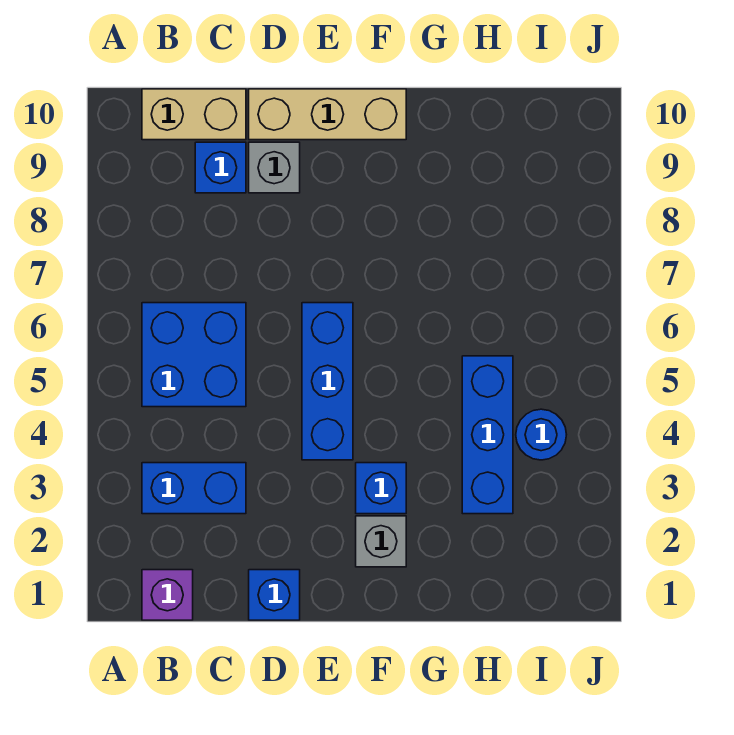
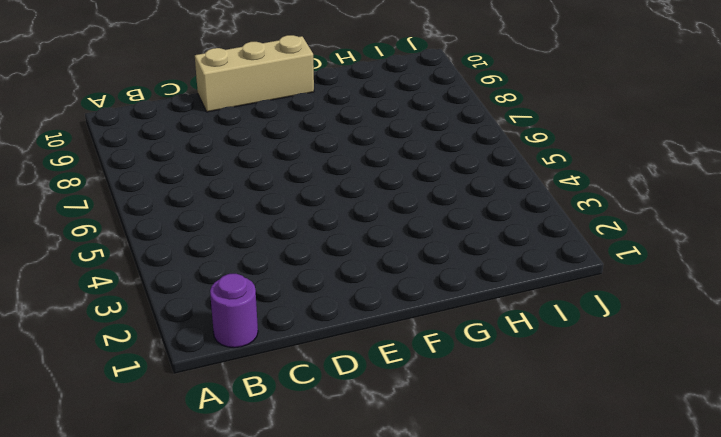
purple round brick B1 level 1 -> purple brick B1 level 1
none -> blue brick B3:C3 level 1
none -> blue brick B5:C6 level 1
none -> tan brick B10:C10 level 1

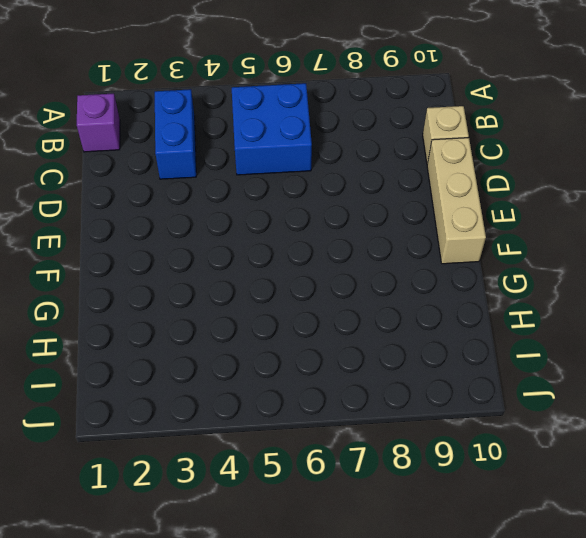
tan brick C10 level 1 -> tan brick B10:C10 level 1
none -> blue brick C9 level 1
none -> blue brick D1 level 1
none -> grey brick D9 level 1

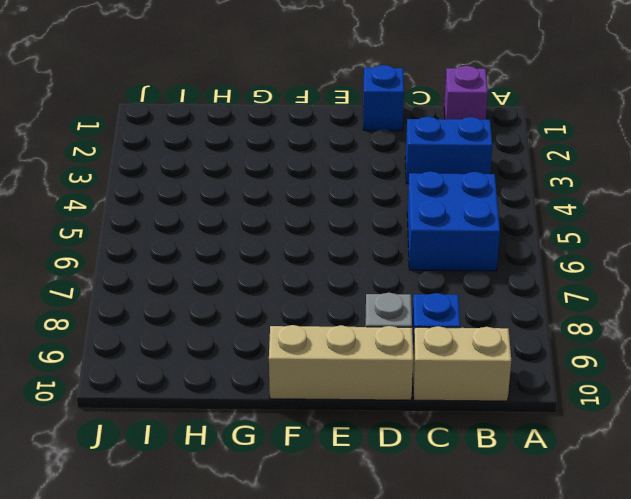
none -> blue brick E4:E6 level 1
none -> grey brick F2 level 1
none -> blue brick F3 level 1

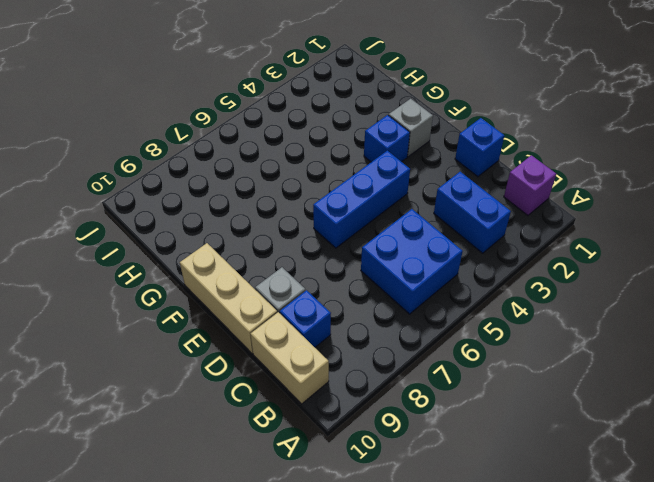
none -> blue brick H3:H5 level 1
none -> blue round brick I4 level 1

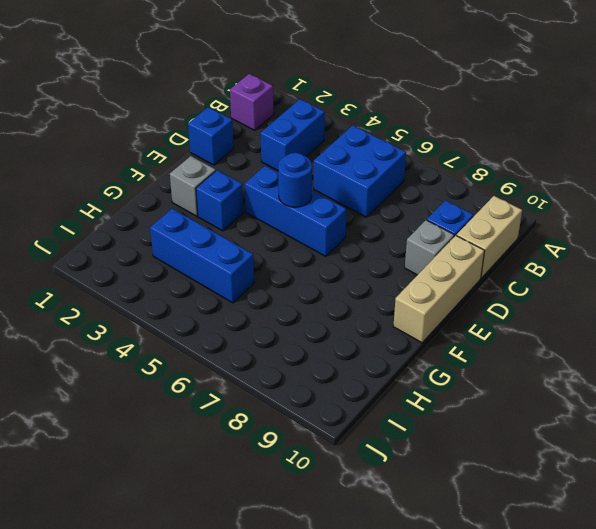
blue round brick E5 level 2 -> blue round brick I4 level 1

